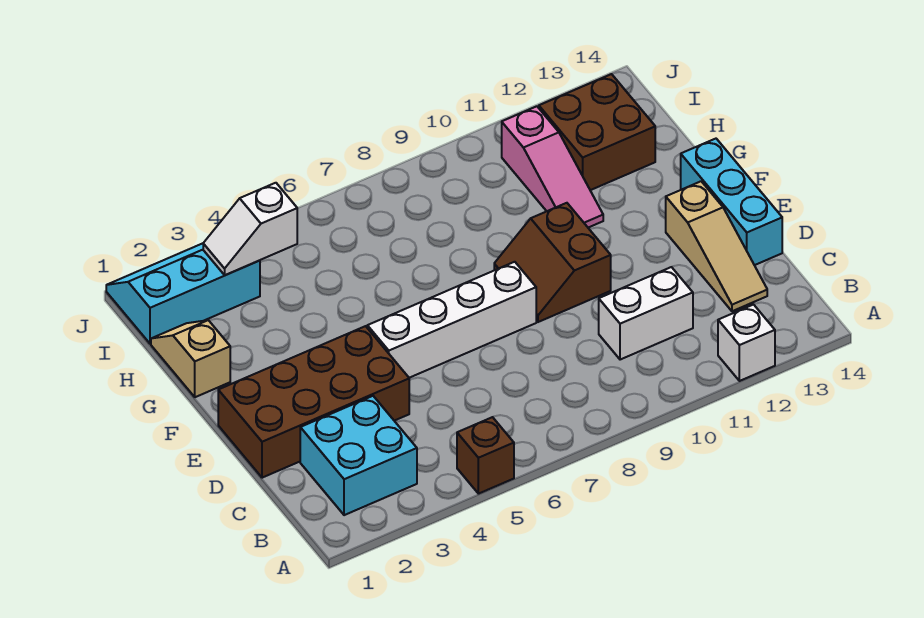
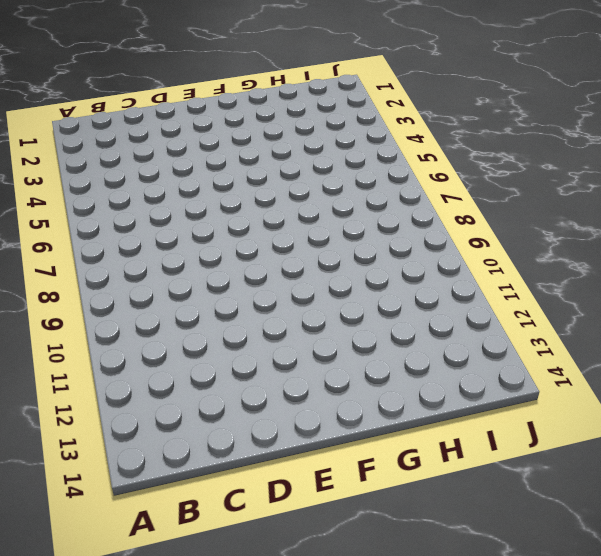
none -> brown brick A5 level 1
none -> white brick A12 level 1
none -> cyan brick B2:C3 level 1

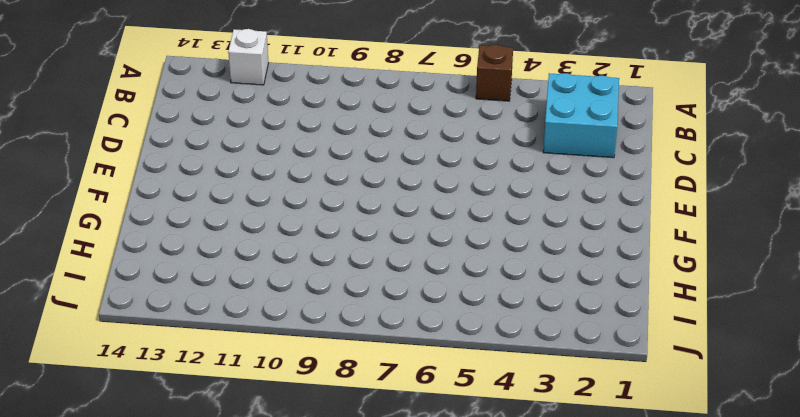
none -> white brick C10:C11 level 1
none -> tan slope C13:E13 level 1 top E
none -> brown brick D1:E4 level 1

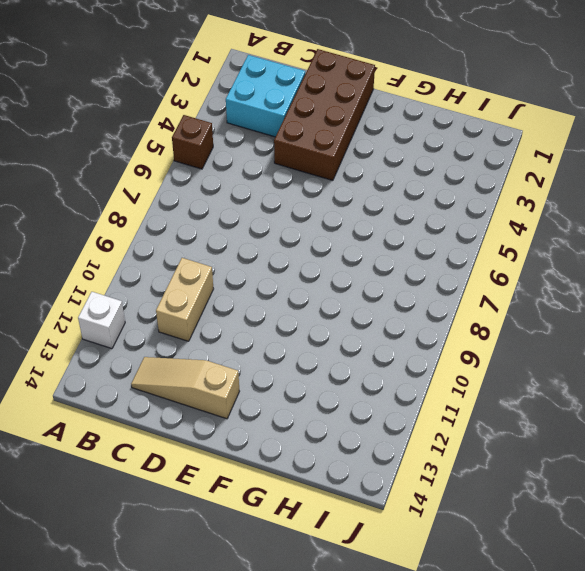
tan brick C10:C11 level 1 -> white brick C10:C11 level 1
none -> cyan brick D14:F14 level 1
none -> white brick E5:E8 level 1
none -> brown slope E9:F10 level 1 top 10

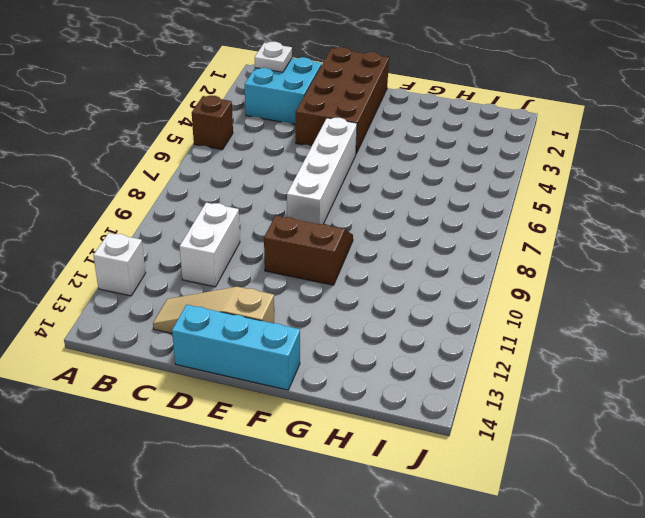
white plate B2 level 2 -> none
none -> tan slope G1:H1 level 1 top G
none -> pink slope G11:I11 level 1 top I
none -> brown brick H12:I13 level 1

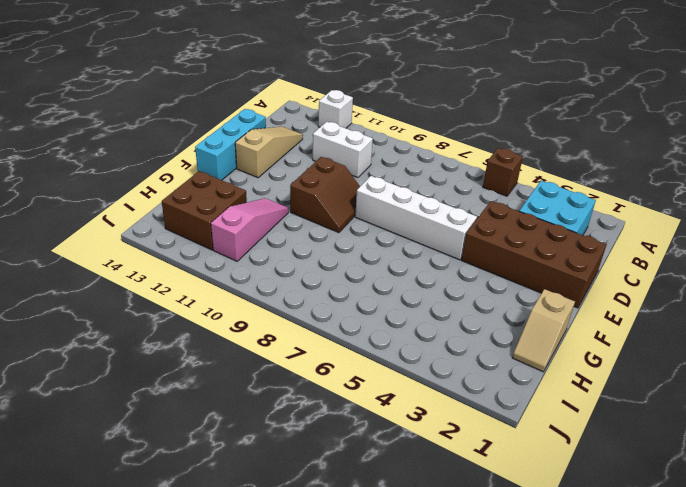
none -> cyan slope I1:J3 level 1 top I
none -> white slope I3:I4 level 2 top 4

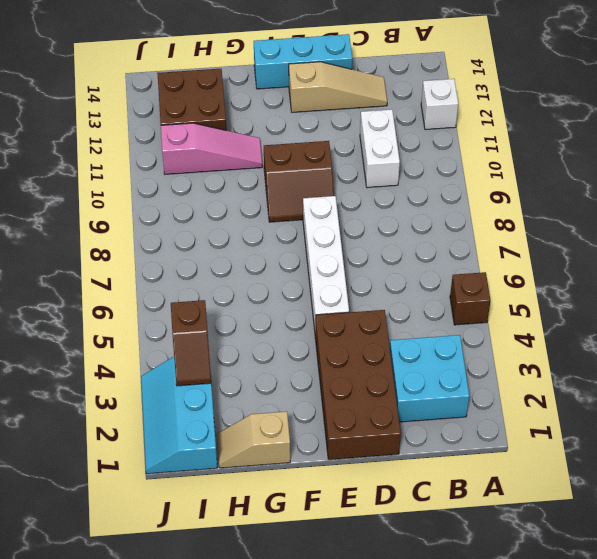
brown slope I3:I4 level 2 top 4 -> white slope I3:I4 level 2 top 4

